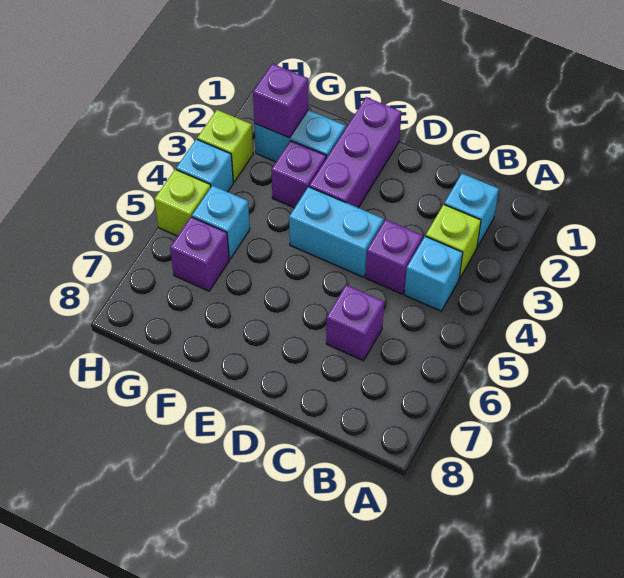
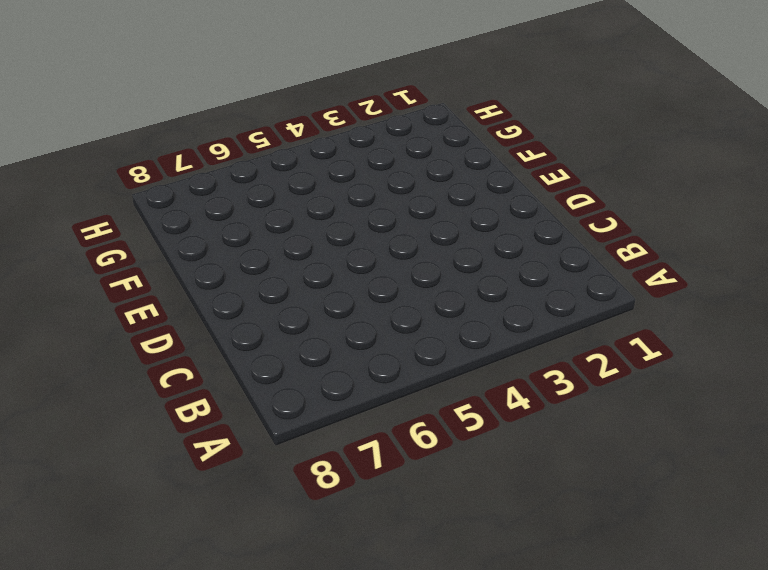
none -> cyan brick B2 level 1
none -> lime brick B3 level 1
none -> cyan brick B4 level 1

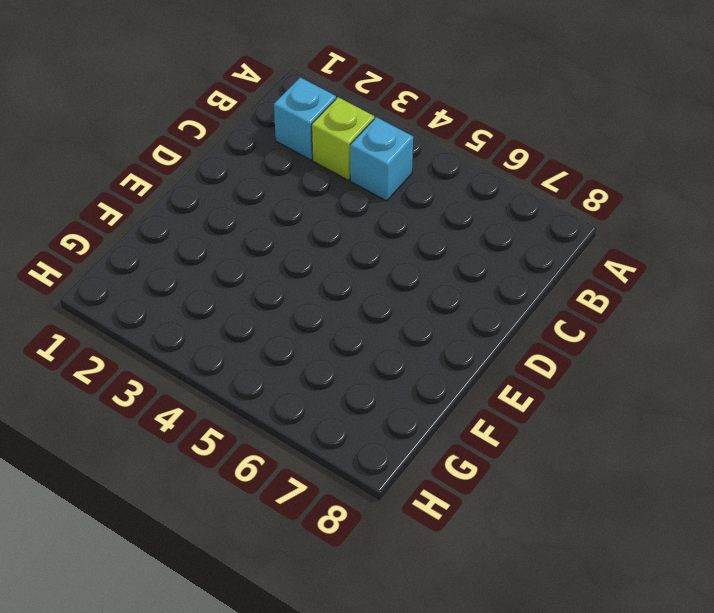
none -> purple brick C4 level 1
none -> purple brick C6 level 1
none -> cyan brick D4:E4 level 1

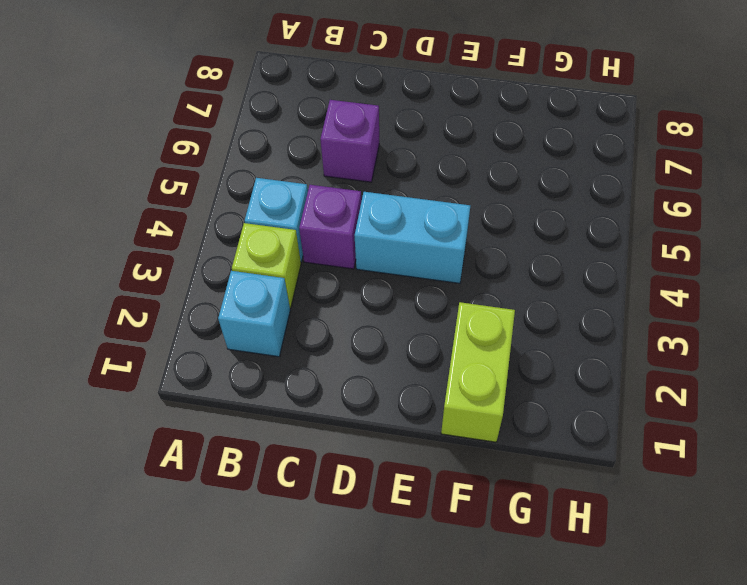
lime brick F1:F2 level 1 -> cyan brick F2:G2 level 1
none -> purple brick E1:E3 level 1
none -> purple brick F3 level 1
none -> cyan brick G5 level 1

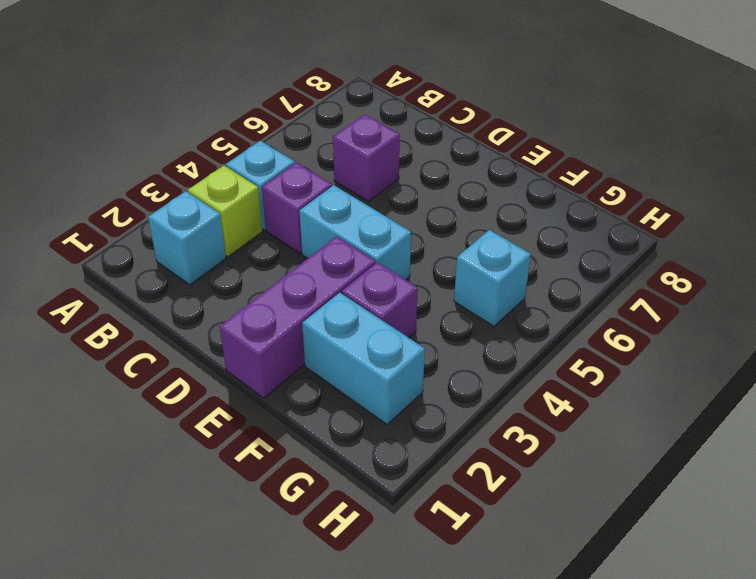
none -> purple brick G6 level 1
none -> lime brick H3 level 1
none -> cyan brick H4 level 1

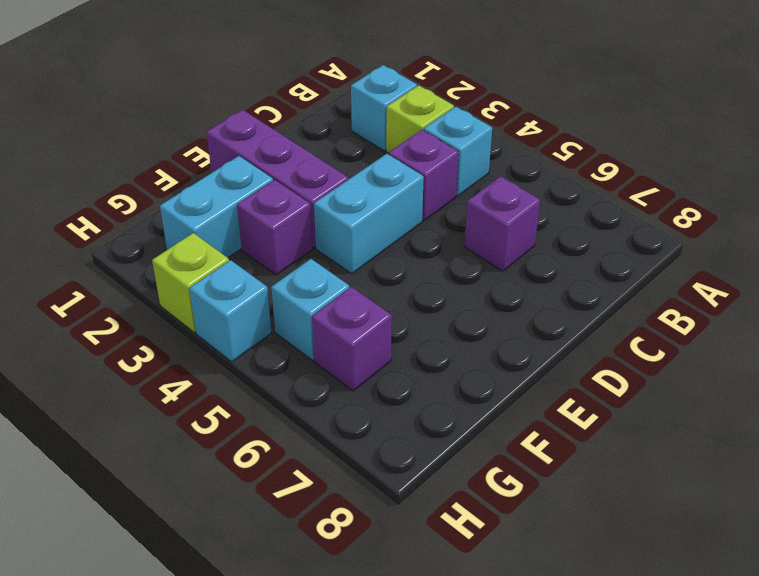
none -> lime brick H5 level 1
none -> purple brick G2 level 2

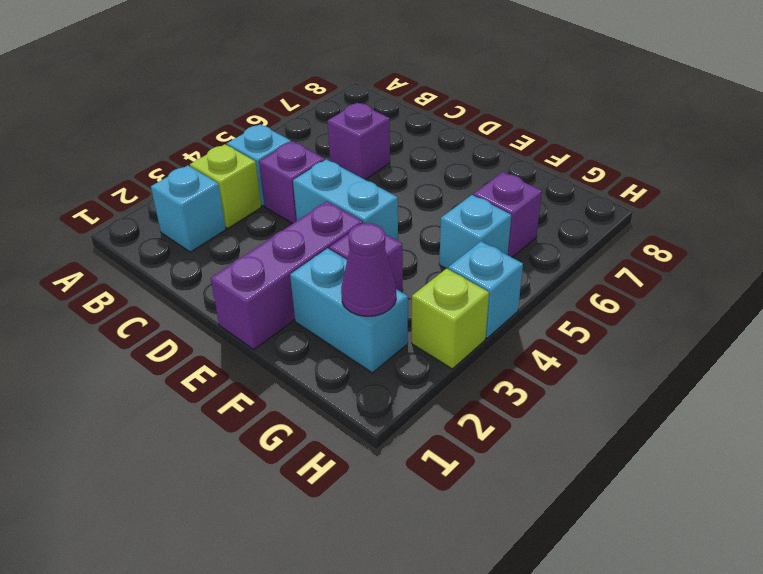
purple cone G2 level 2 -> purple brick G2 level 2
none -> lime brick H5 level 1

